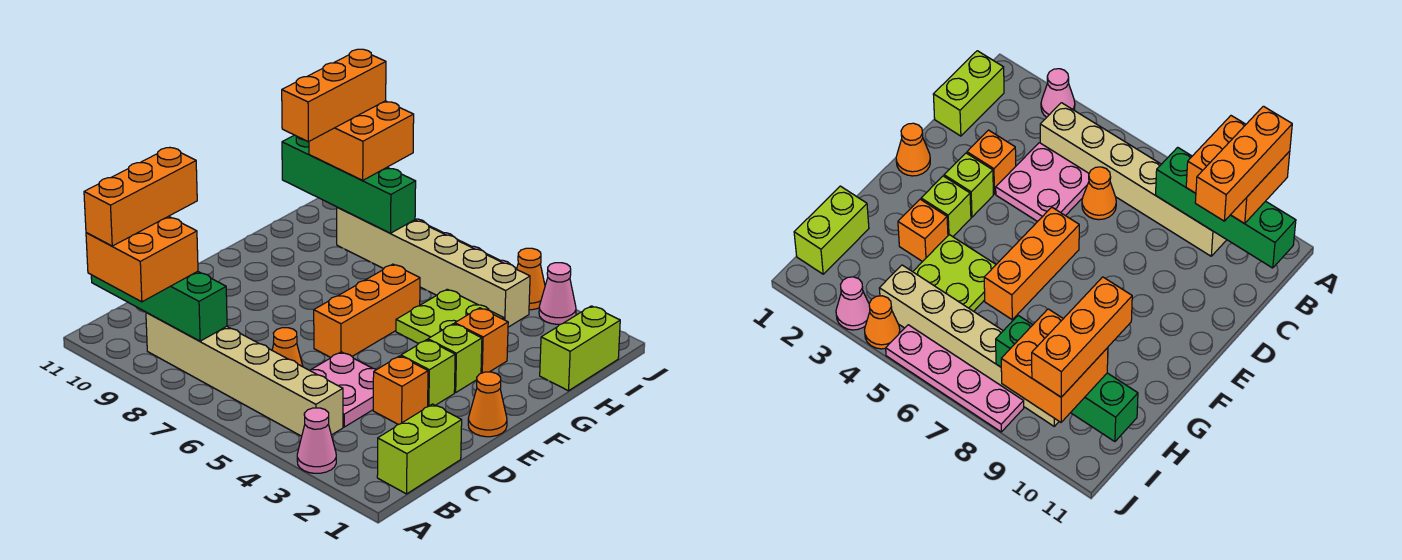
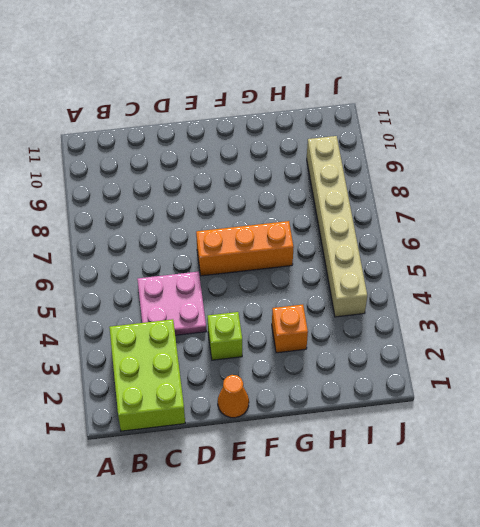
lime brick B1:C3 level 1 -> lime brick B1:C1 level 1
none -> pink cone A3 level 1
none -> tan brick B4:B9 level 1
none -> orange cone C6 level 1

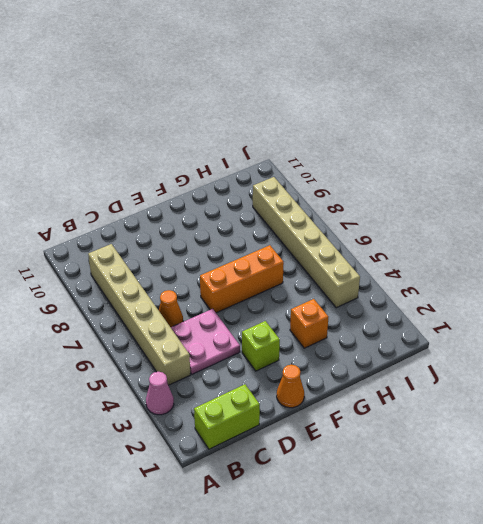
none -> orange brick D3 level 1
none -> lime brick F3 level 1
none -> lime plate G4:H5 level 1

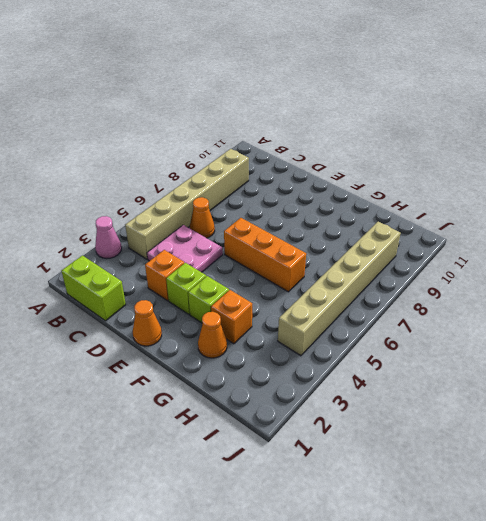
orange cone G2 level 1 -> orange cone J4 level 1
none -> lime plate G4:H5 level 1
none -> lime brick H1:I1 level 1
none -> pink cone J3 level 1

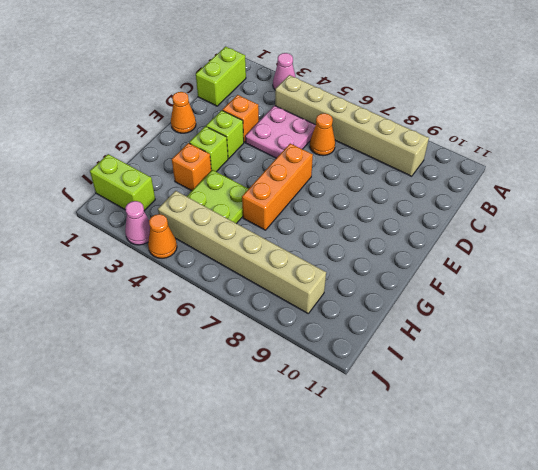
lime brick I1:I2 level 1 -> lime brick H1:I1 level 1
none -> pink plate J5:J8 level 1
none -> green brick B8:B11 level 2
none -> green brick I8:I11 level 2

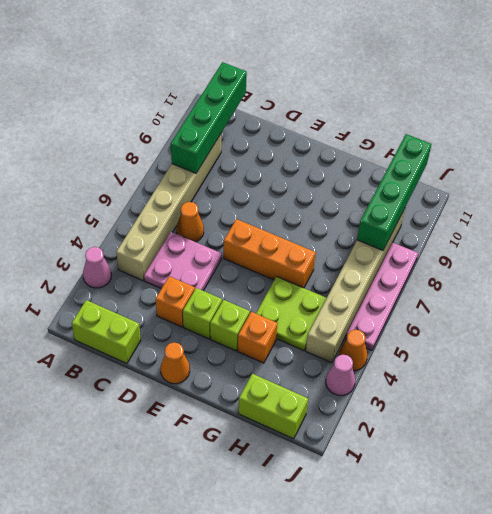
none -> orange brick A9:B10 level 3
none -> orange brick I9:J10 level 3
none -> orange brick A10:C10 level 4

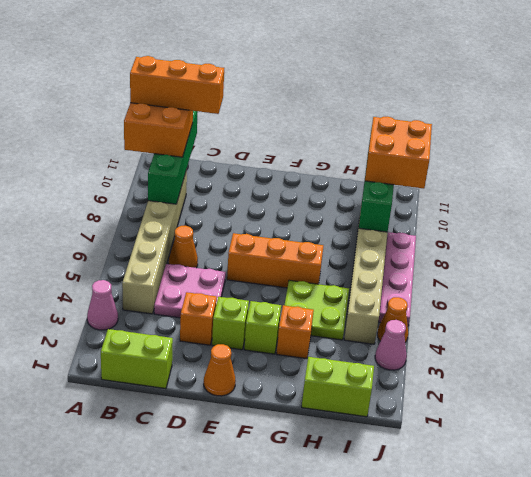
none -> orange brick H10:J10 level 4

